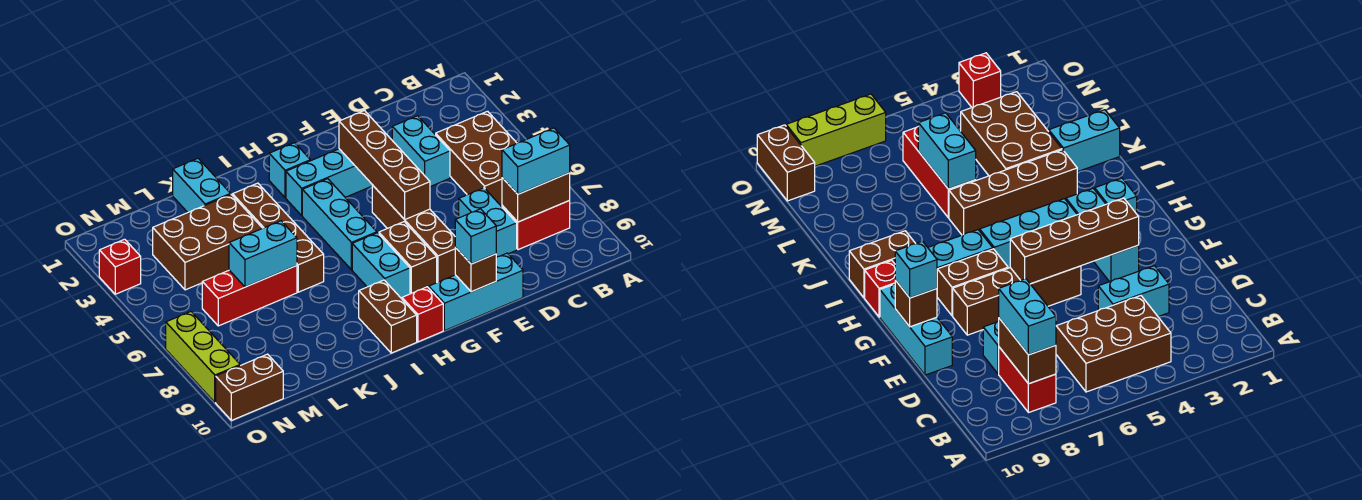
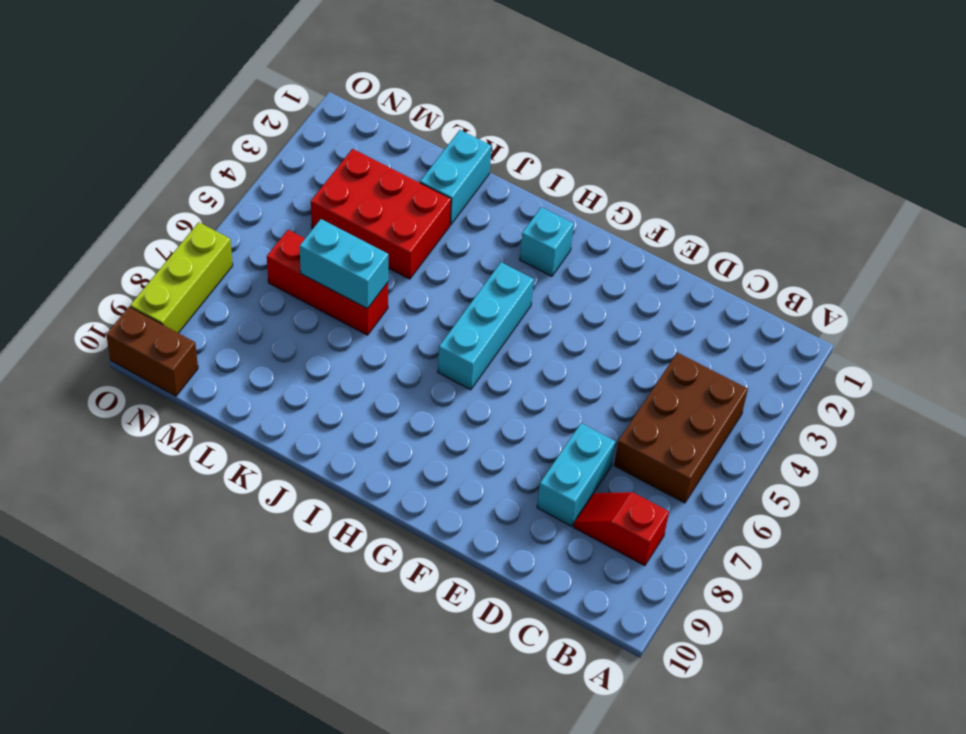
red slope B8:C8 level 1 top B -> red brick B8:C8 level 1
red brick K3:M4 level 1 -> brown brick K3:M4 level 1
none -> cyan brick D3:D4 level 1
none -> cyan brick E10:G10 level 1
none -> cyan brick F3:H3 level 1

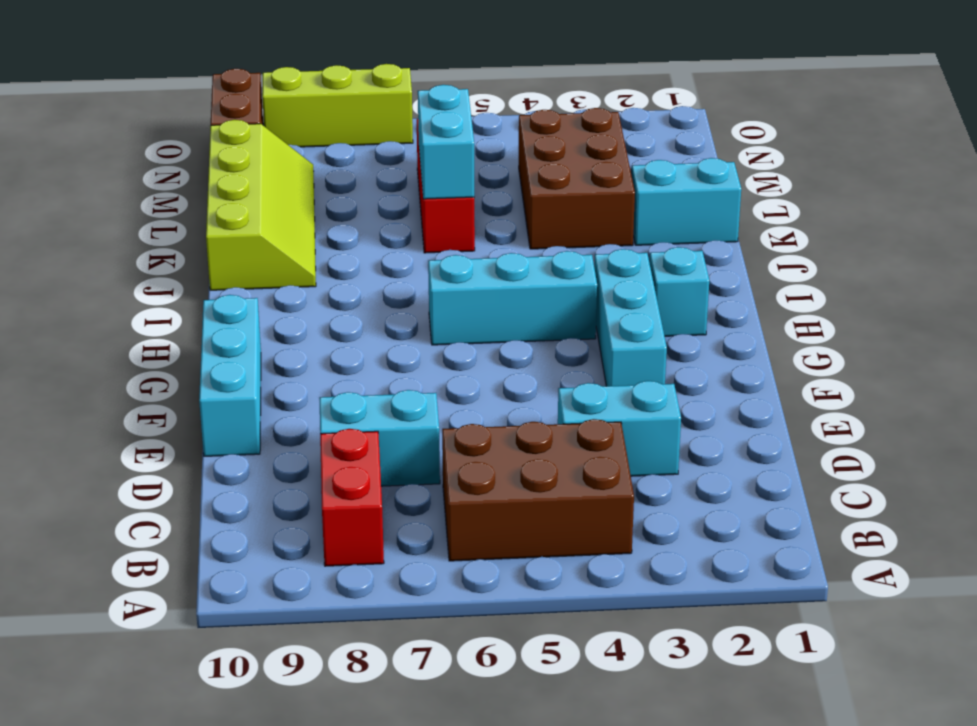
lime slope J9:M10 level 1 top 10 -> none
none -> brown brick F5:F8 level 1
none -> brown brick G7:G8 level 1
none -> cyan brick H7:H8 level 1

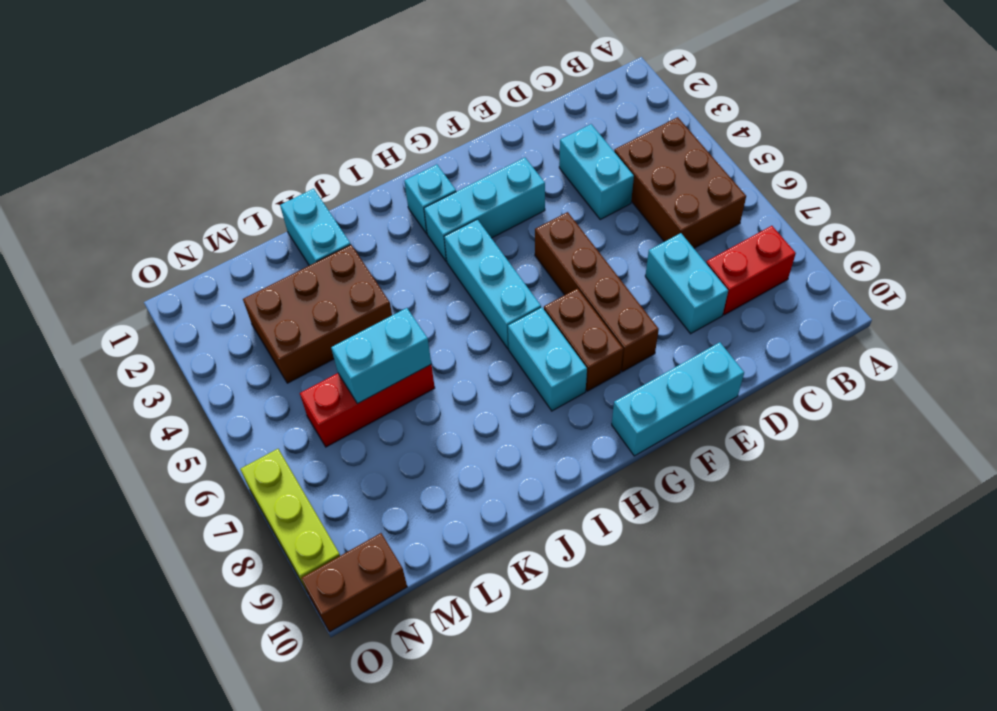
none -> red brick H10 level 1
none -> brown brick I9:I10 level 1
none -> brown brick J3:J6 level 1

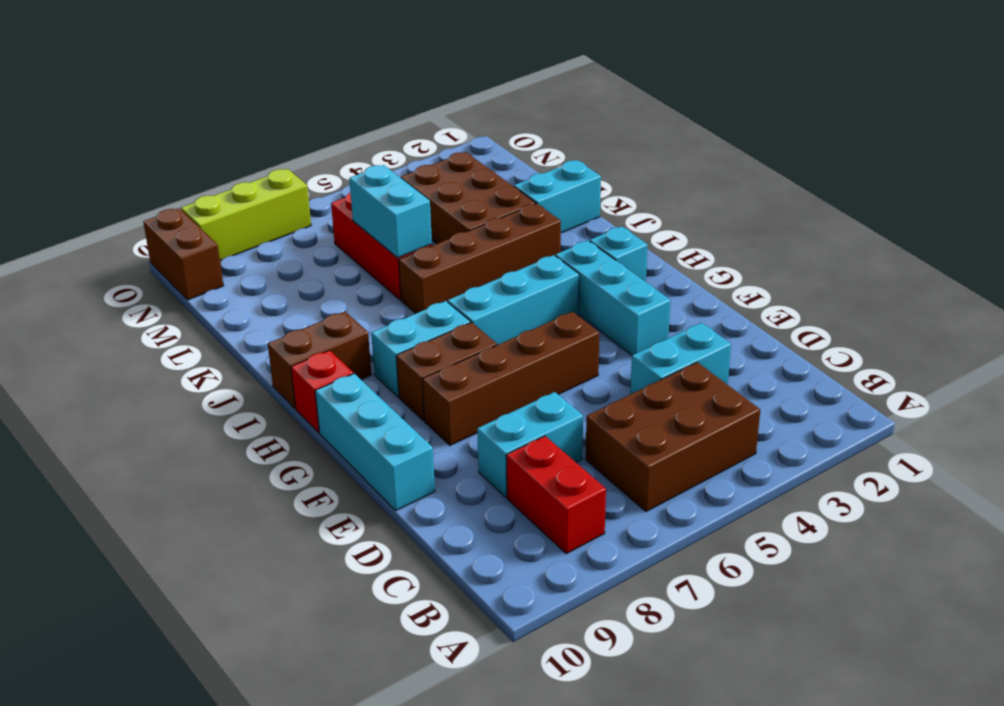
none -> red brick O3 level 1
none -> brown brick B8:C8 level 2
none -> brown brick F3:F6 level 2

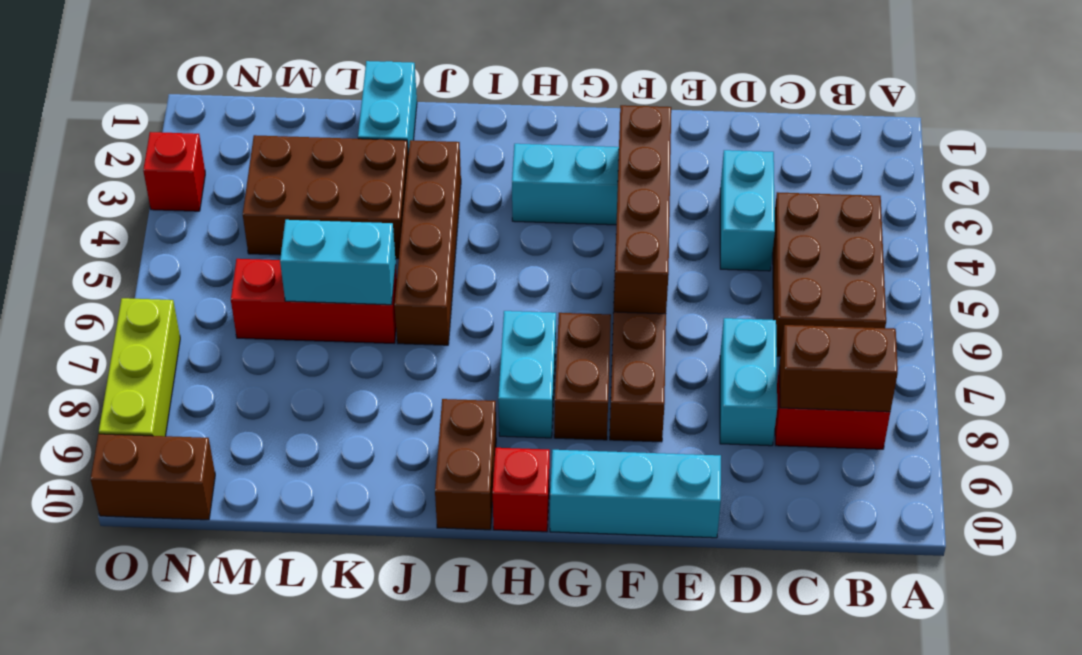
none -> cyan brick H2 level 1
none -> cyan brick H4:H6 level 1
none -> brown brick F10 level 2

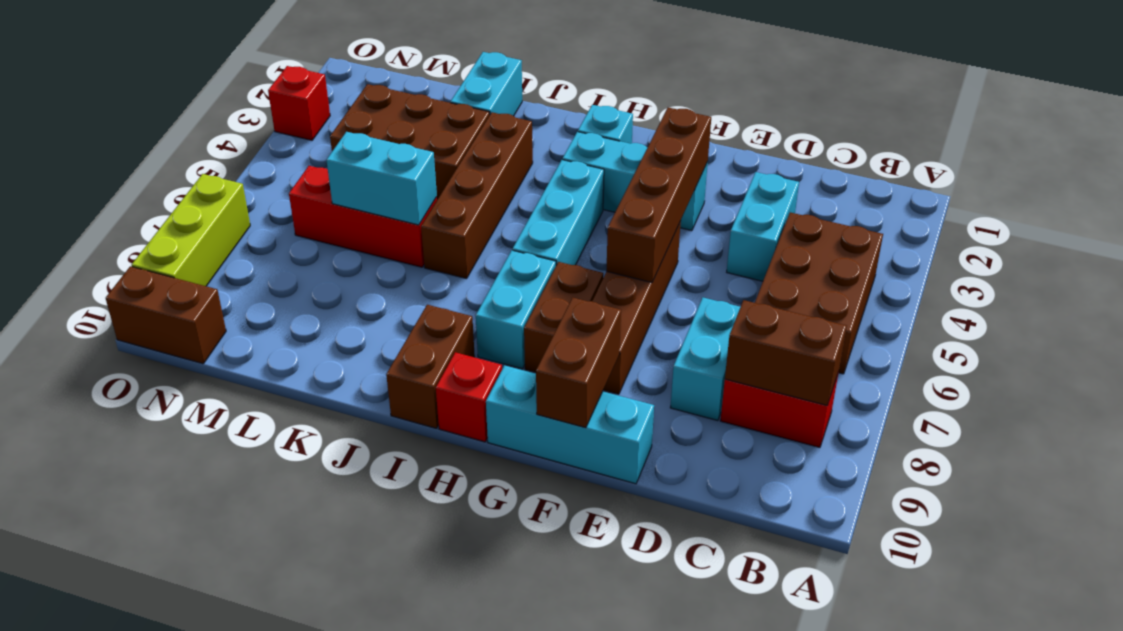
brown brick F9:F10 level 2 -> brown brick F10 level 2
none -> cyan brick B8:C8 level 3
none -> cyan brick F10 level 3

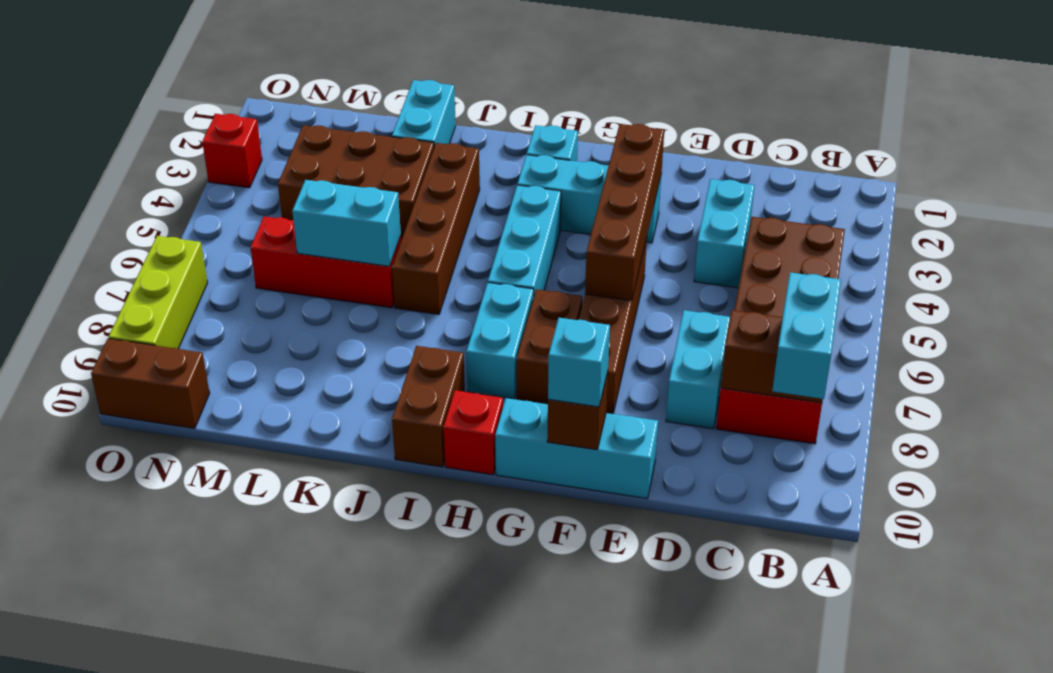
cyan brick B8:B9 level 3 -> cyan brick B8:C8 level 3

